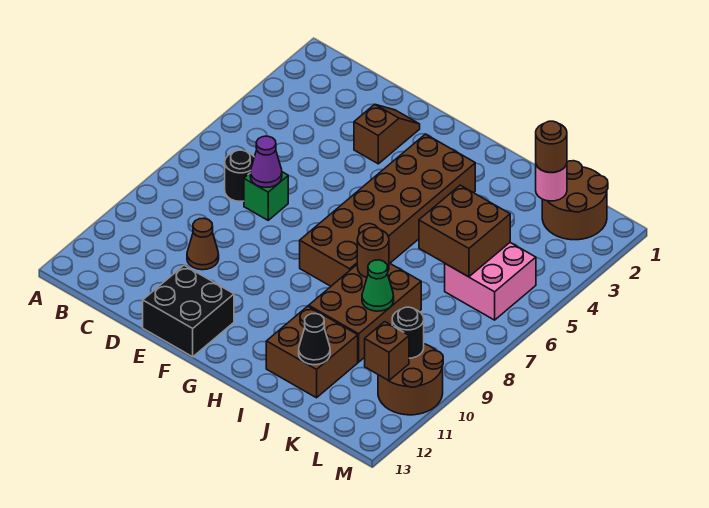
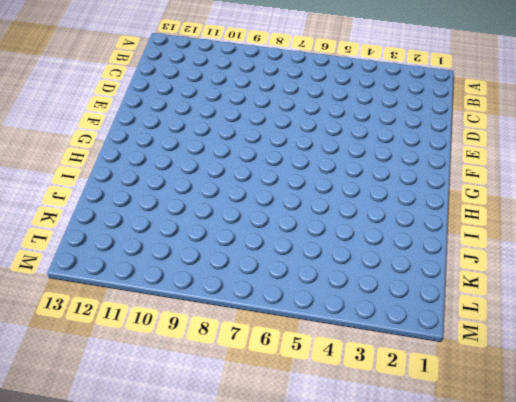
none -> black round brick C7 level 1
none -> green brick D7 level 1
none -> brown cone D10 level 1

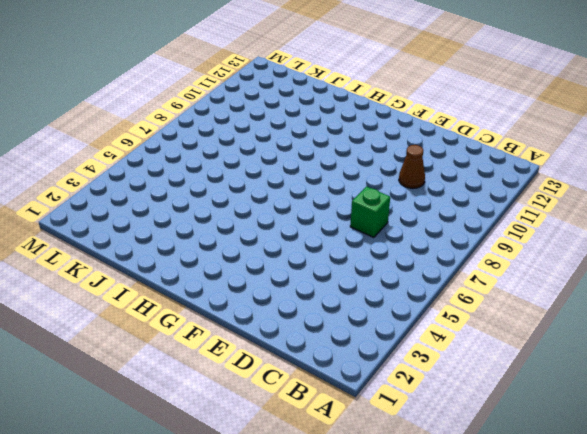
none -> black round brick C7 level 1
none -> brown slope E2:E3 level 1 top 3
none -> black brick E12:F13 level 1

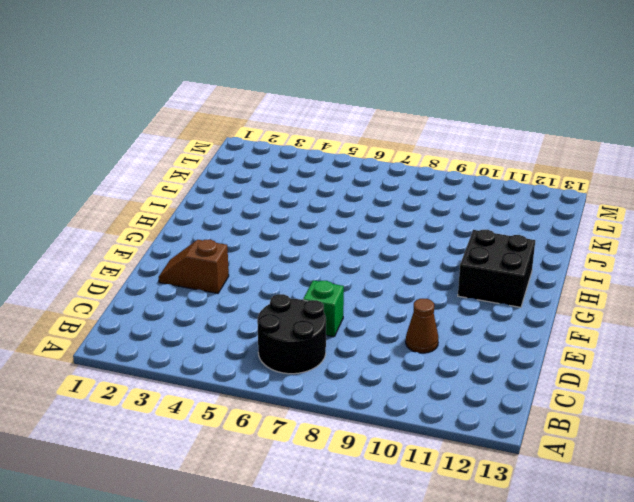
black round brick B6:C7 level 1 -> black round brick C7 level 1
black brick G11:H12 level 1 -> black brick E12:F13 level 1
none -> brown brick G3:H8 level 1
none -> brown brick I8:J10 level 1
none -> brown brick I11:J12 level 1

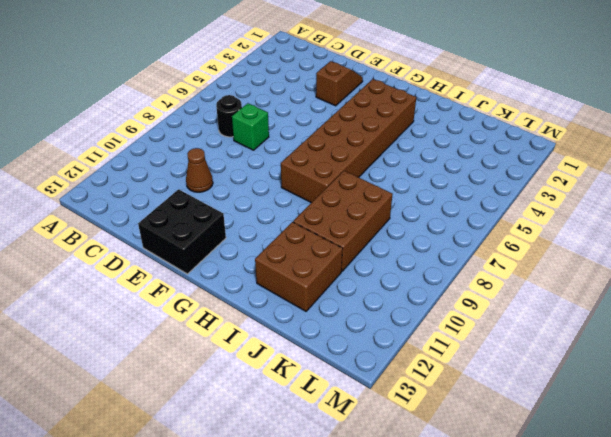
none -> brown round brick K1:L2 level 1
none -> pink brick K5:L6 level 1
none -> brown round brick L10:M11 level 1

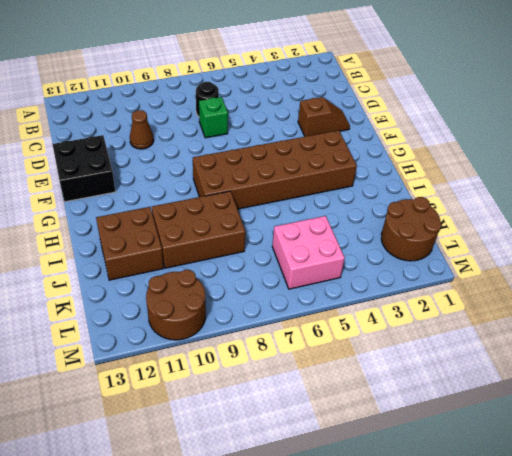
none -> purple cone D7 level 2
none -> brown round brick I8 level 2
none -> brown brick J5:K6 level 2

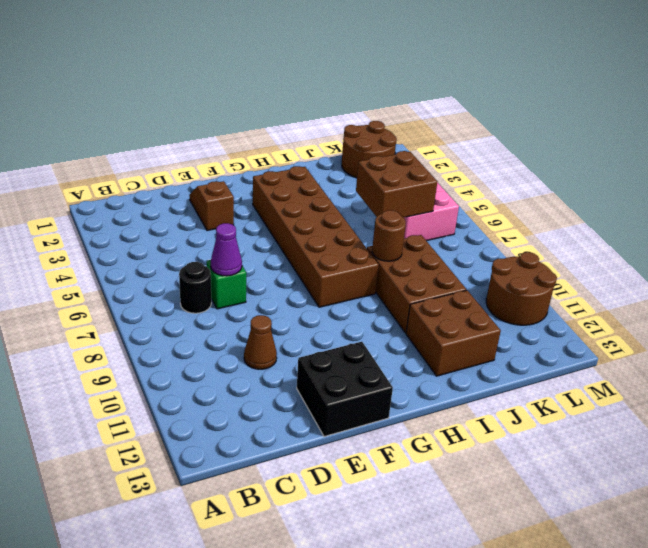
none -> green cone J9 level 2
none -> black cone J12 level 2
none -> pink round brick K2 level 2

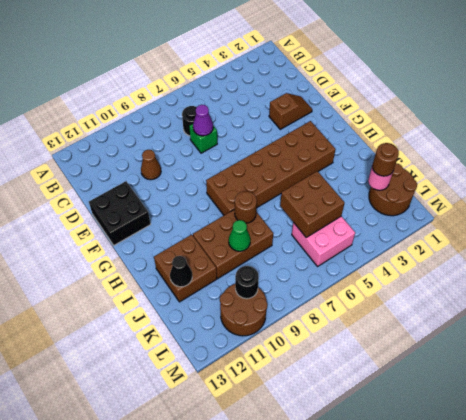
none -> brown brick L11 level 2

